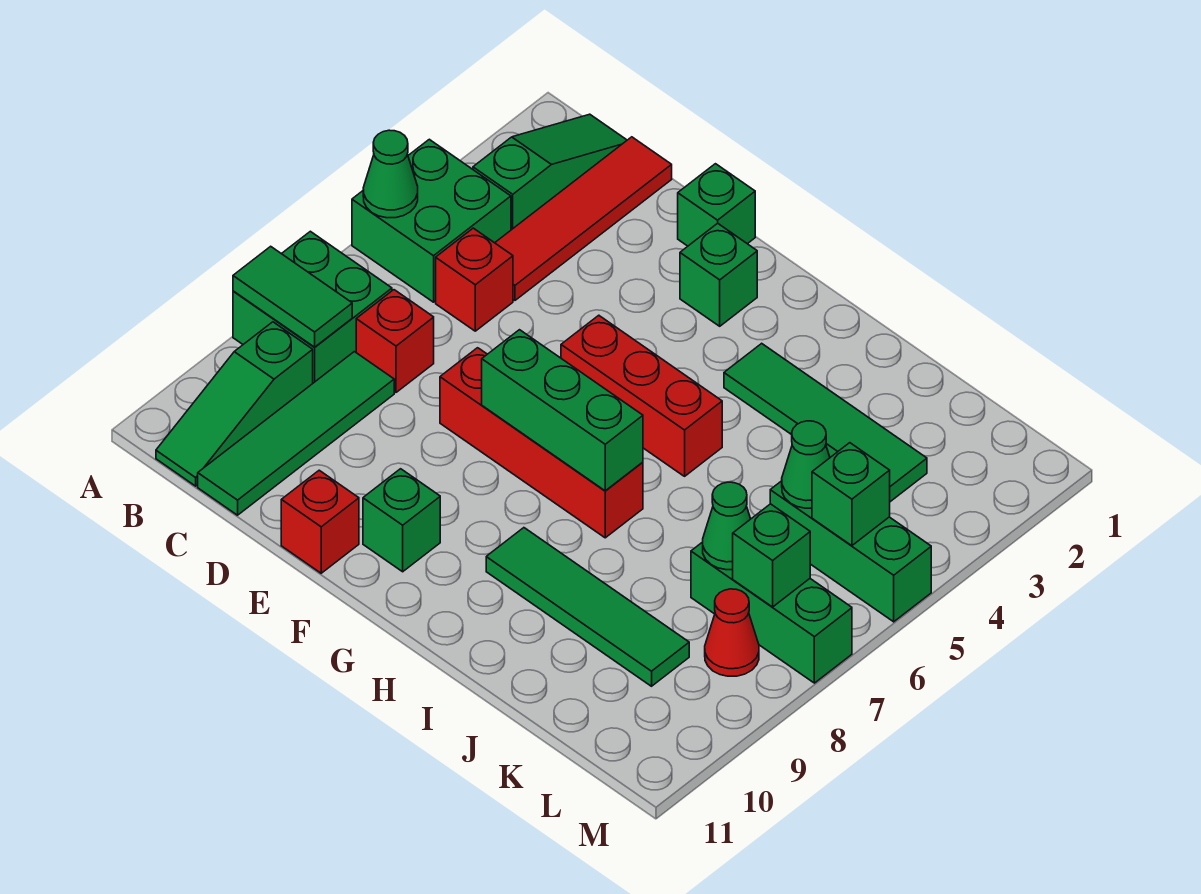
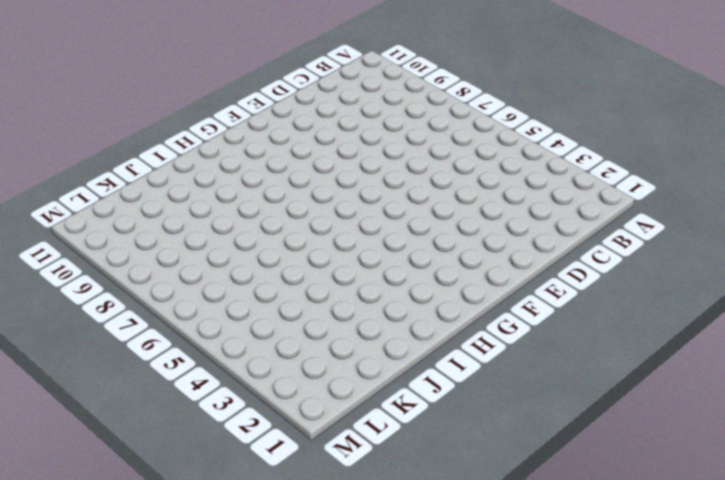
none -> green brick A4:B5 level 1
none -> green brick A7:B8 level 1
none -> green slope B1:B3 level 1 top 3

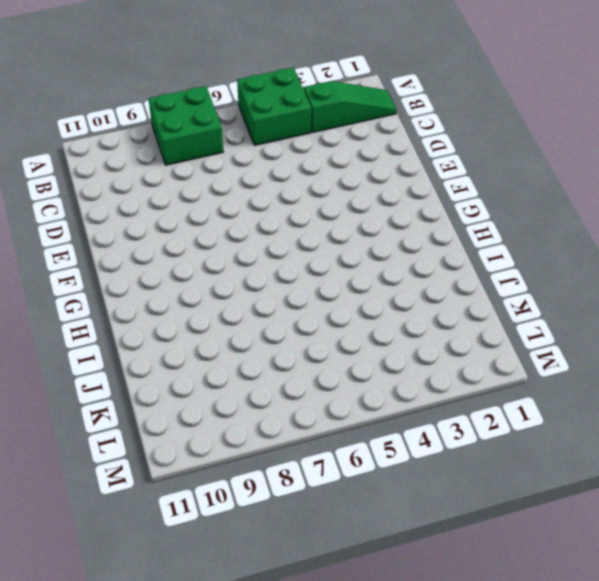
none -> green slope B9:B11 level 1 top 9
none -> red tile C1:C4 level 1
none -> red brick C5 level 1

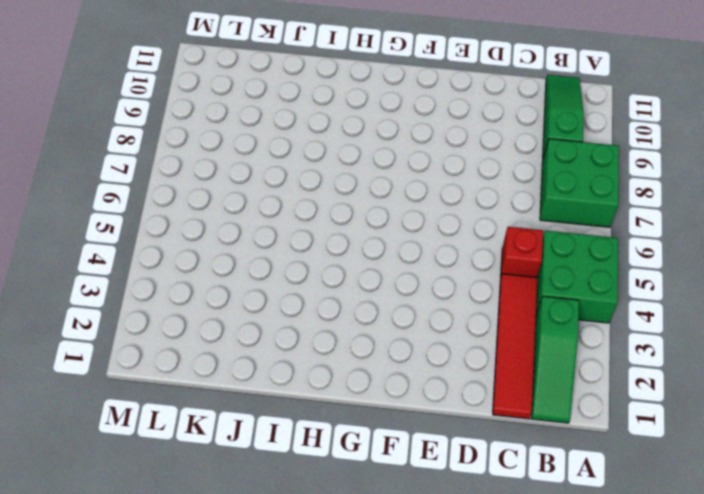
none -> red brick C7 level 1
none -> green tile C8:C11 level 1
none -> green brick E1 level 1

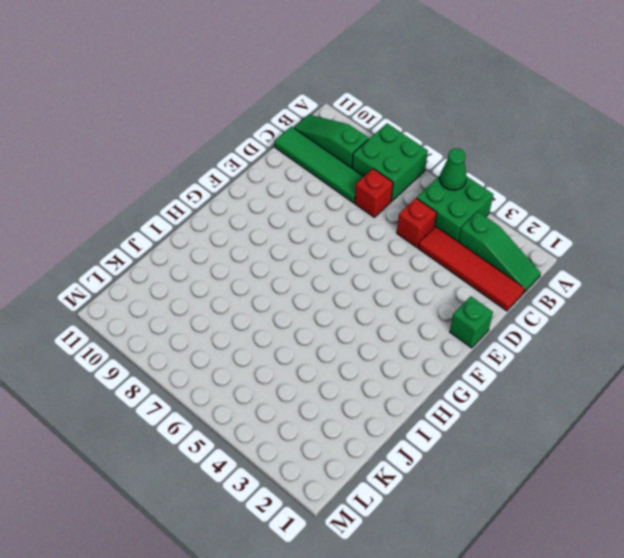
none -> red brick E7:H7 level 1
none -> red brick E11 level 1
none -> green brick F2 level 1

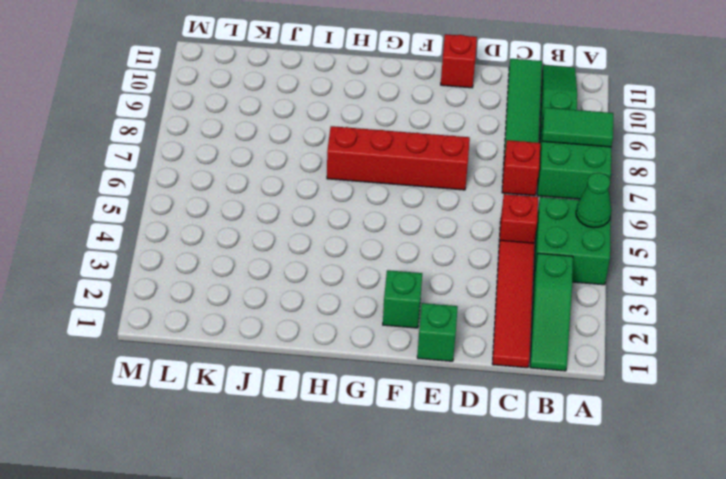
none -> red brick F5:H5 level 1
none -> green brick F10 level 1
none -> green tile H3:K3 level 1

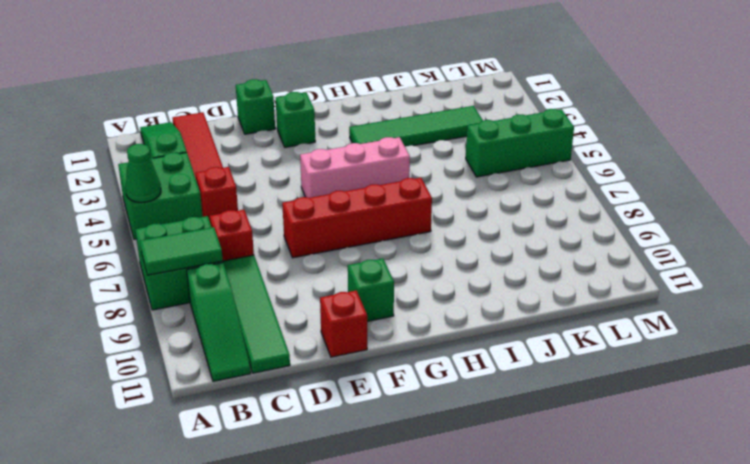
pink brick F5:H5 level 1 -> red brick F5:H5 level 1
none -> green tile H9:K9 level 1
none -> green brick K7:M7 level 1
none -> red cone L8 level 1

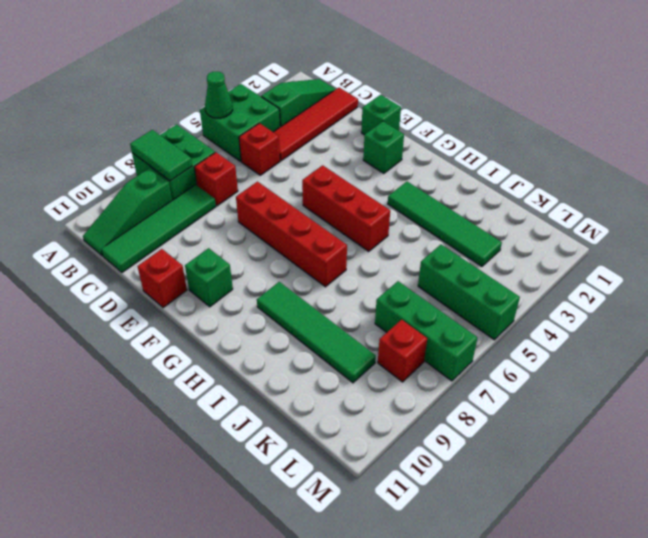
red brick L8 level 1 -> red cone L8 level 1
none -> green brick F7:H7 level 2
none -> green cone K5 level 2
none -> green cone K7 level 2

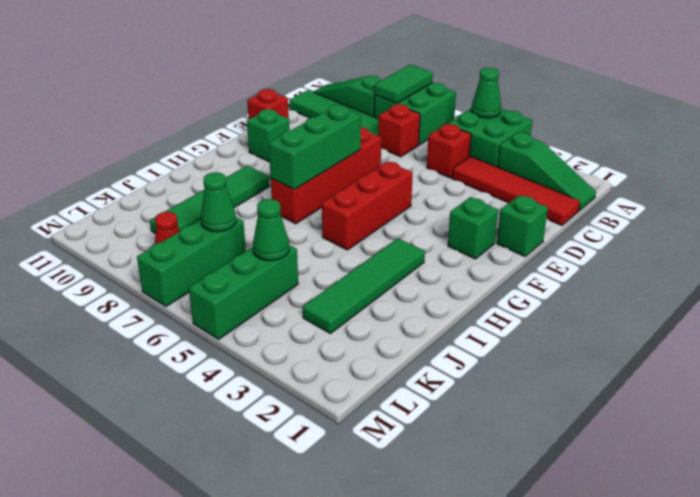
none -> green brick L5 level 2
none -> green brick L7 level 2

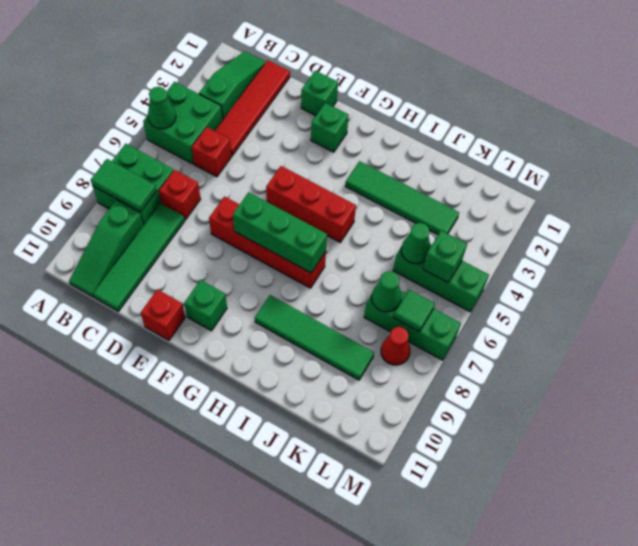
green tile L7 level 2 -> green brick L7 level 2

